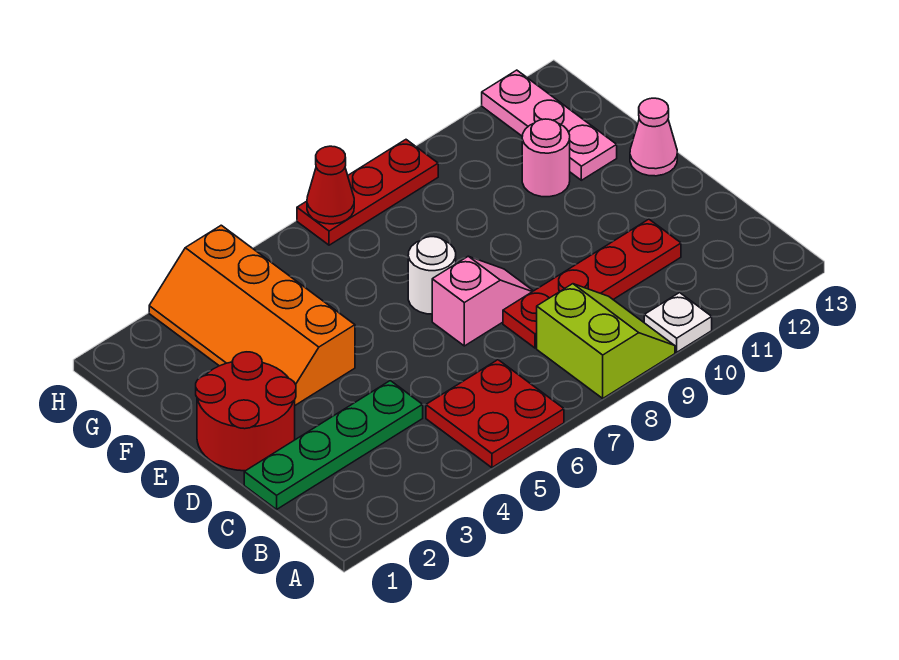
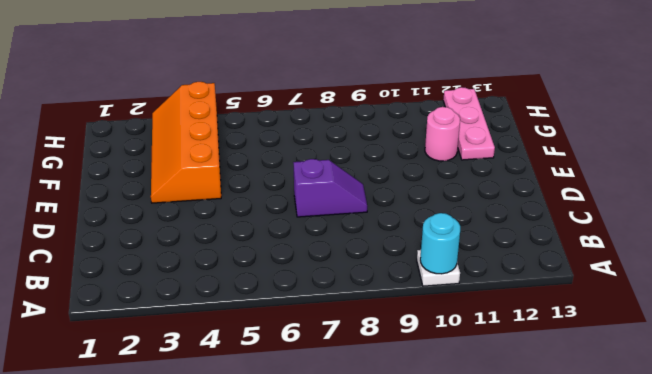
cyan round brick A10 level 2 -> none
purple slope D7:D8 level 1 top 7 -> pink slope D7:D8 level 1 top 7
none -> red plate A5:B6 level 1
none -> lime slope A8:B9 level 1 top 8
none -> green plate C1:C4 level 1

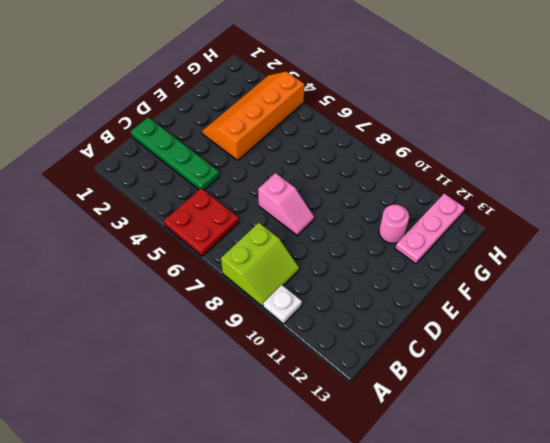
none -> red plate C8:C11 level 1
none -> red round brick D1:E2 level 1
none -> white round brick E7 level 1

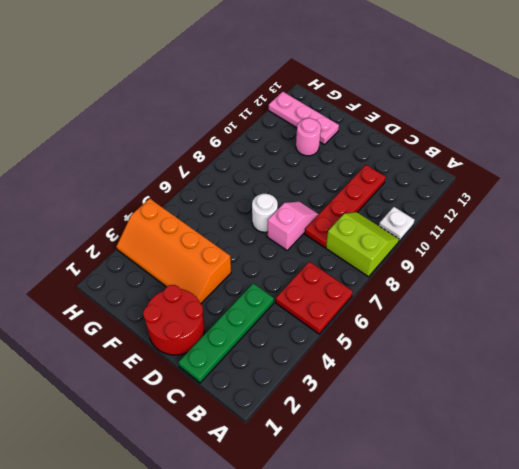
none -> pink cone E13 level 1
none -> red plate H7:H9 level 1
none -> red cone H7 level 2

